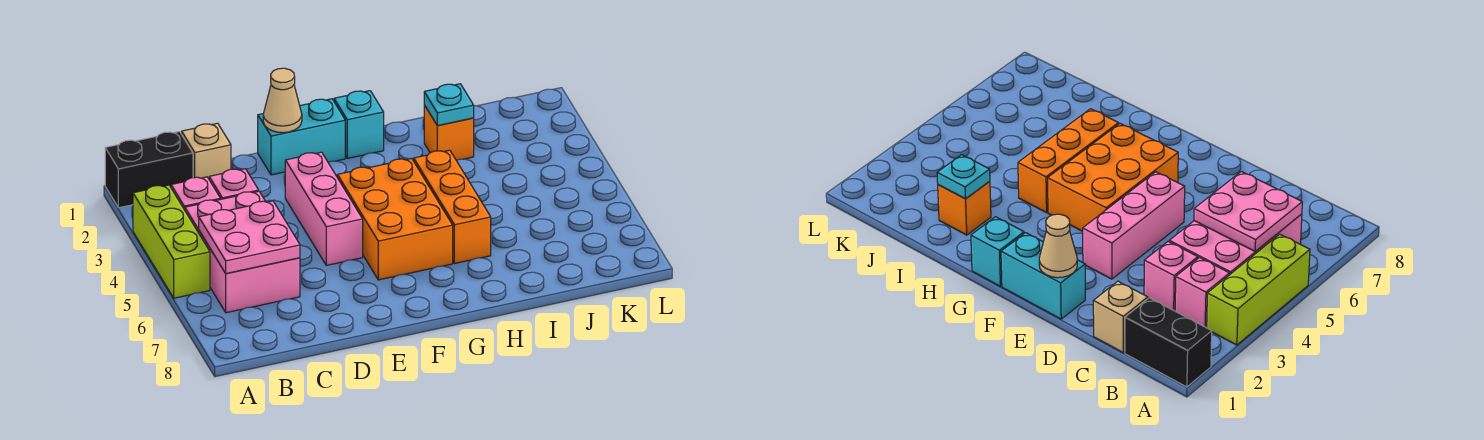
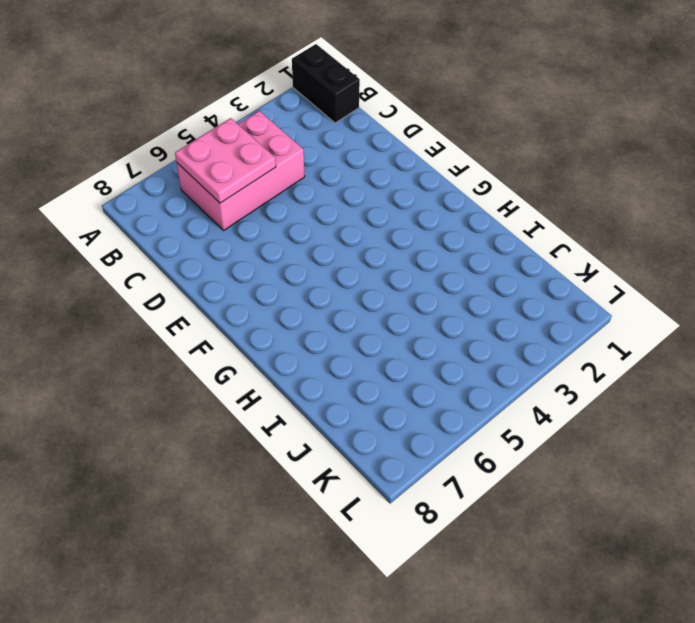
none -> lime brick A3:A5 level 1
none -> pink brick B3 level 1
none -> tan brick C1 level 1

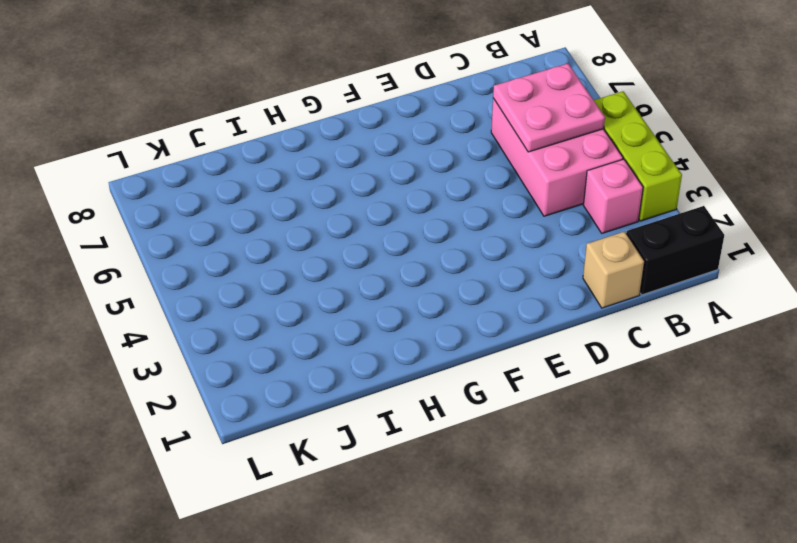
none -> pink brick C3 level 1
none -> cyan brick E1:F1 level 1
none -> pink brick E3:E5 level 1

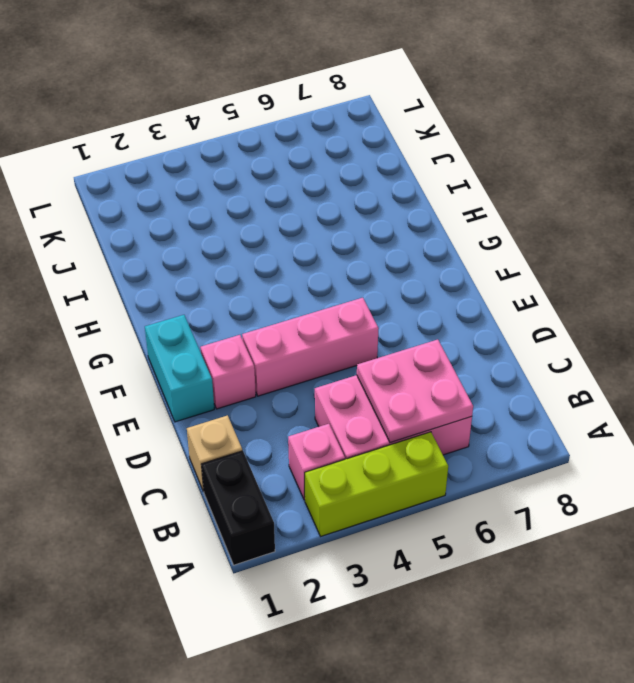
pink brick E2 level 1 -> pink brick C3 level 1
none -> orange brick F4:G6 level 1
none -> cyan brick G1 level 1
none -> orange brick H4:H6 level 1

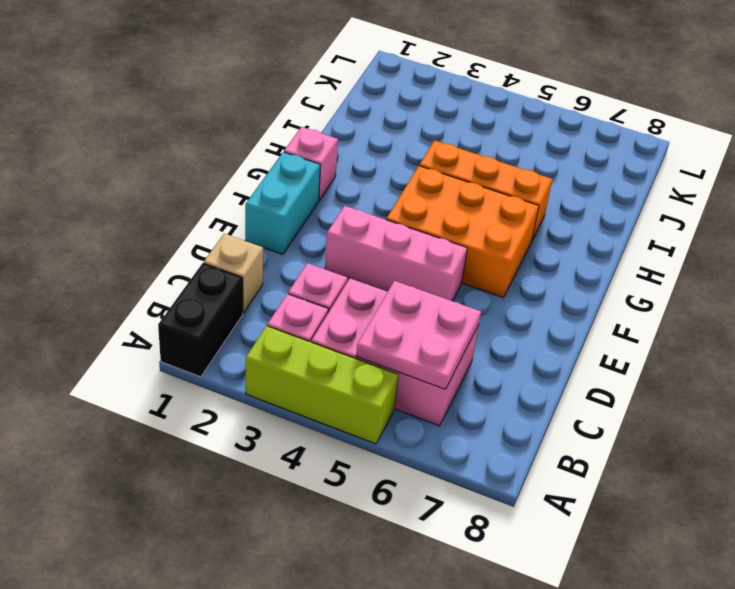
pink brick G1 level 1 -> cyan brick G1 level 1
none -> orange brick I2 level 1
none -> tan cone E1 level 2
none -> cyan plate I2 level 2

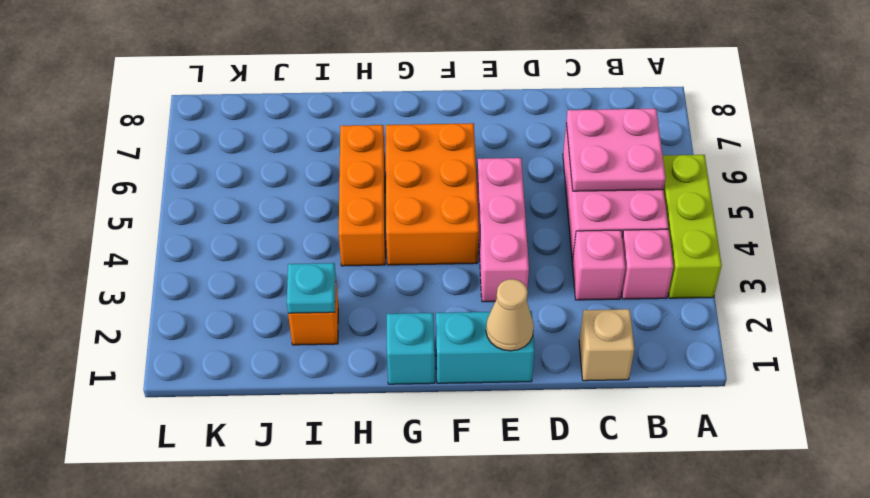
none -> black brick A1:B1 level 1

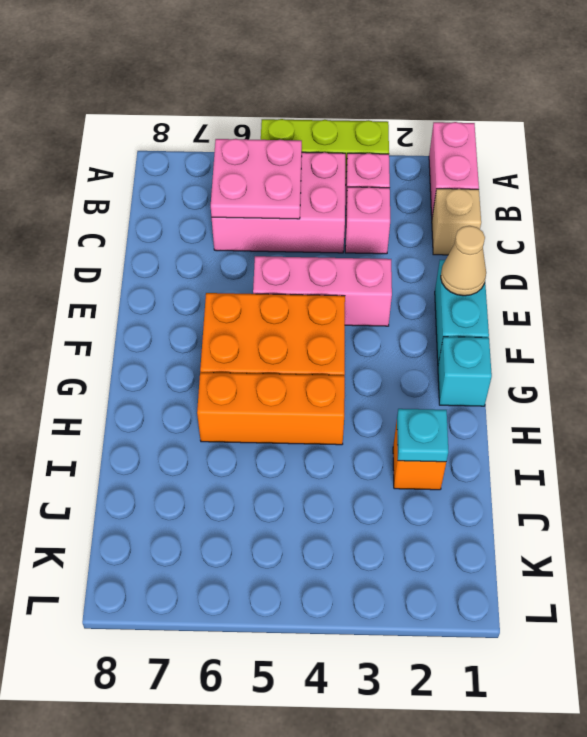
pink brick A1:B1 level 1 -> black brick A1:B1 level 1

